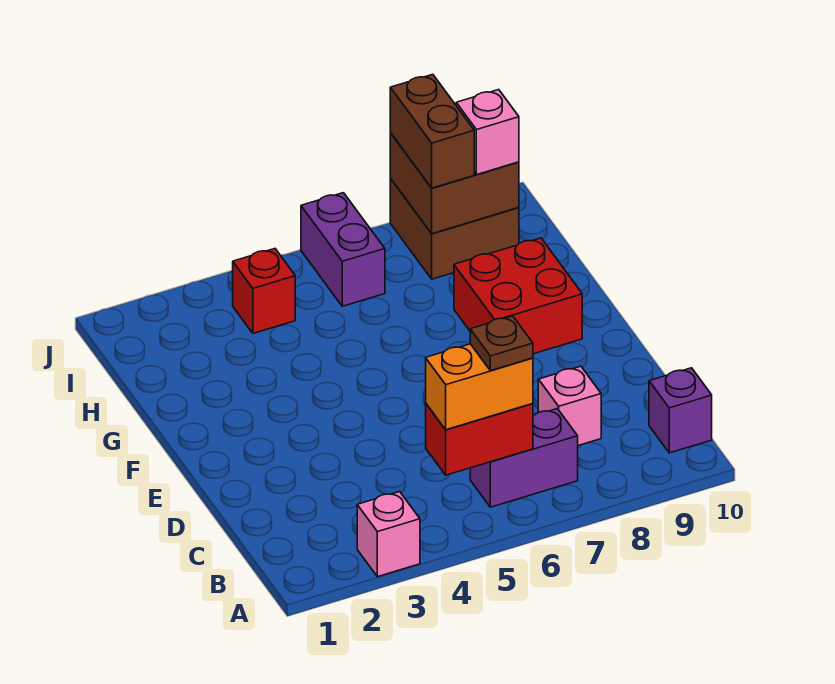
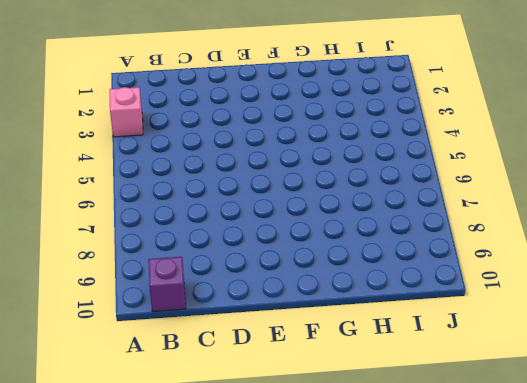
none -> purple brick B6:B7 level 1
none -> pink brick C8 level 1
none -> red brick F8:G9 level 1

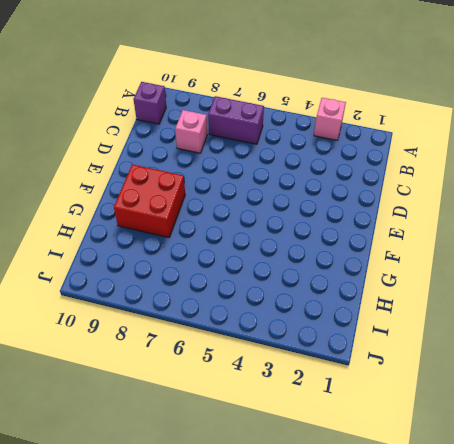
none -> red brick I4 level 1
none -> purple brick I6:J6 level 1
none -> brown brick I8:J9 level 1

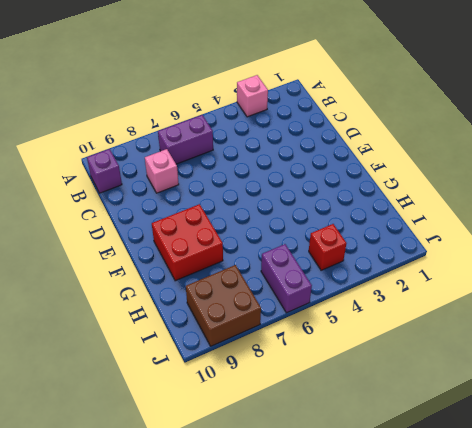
none -> red brick B5:B6 level 2
none -> brown brick I8:J9 level 2
none -> orange brick B5:B6 level 3

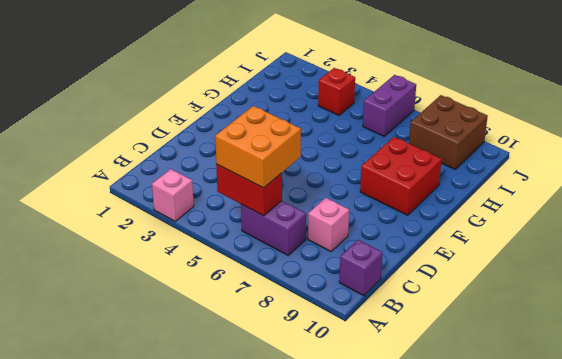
orange brick B5:C6 level 3 -> orange brick B5:B6 level 3
none -> brown brick I8:J9 level 2
none -> brown brick I8:J8 level 3
none -> pink brick I9 level 3

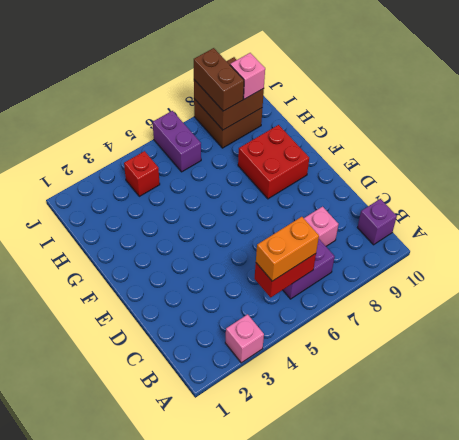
none -> brown plate B6 level 4

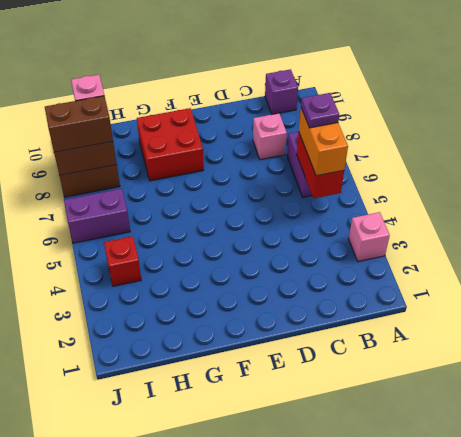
purple plate B6 level 4 -> brown plate B6 level 4

